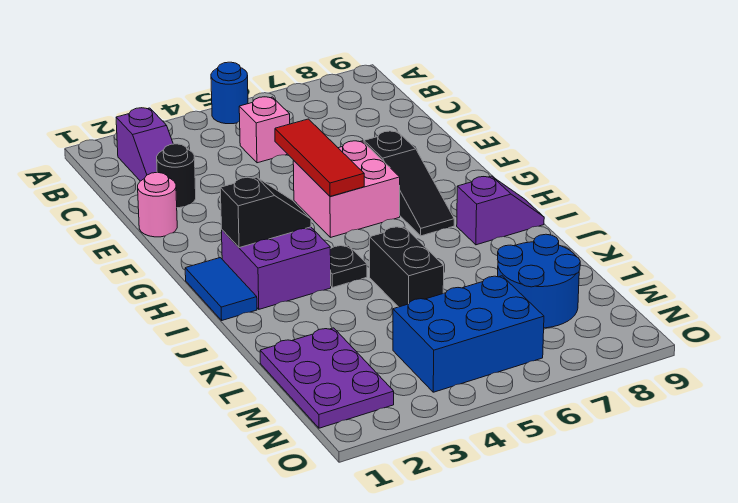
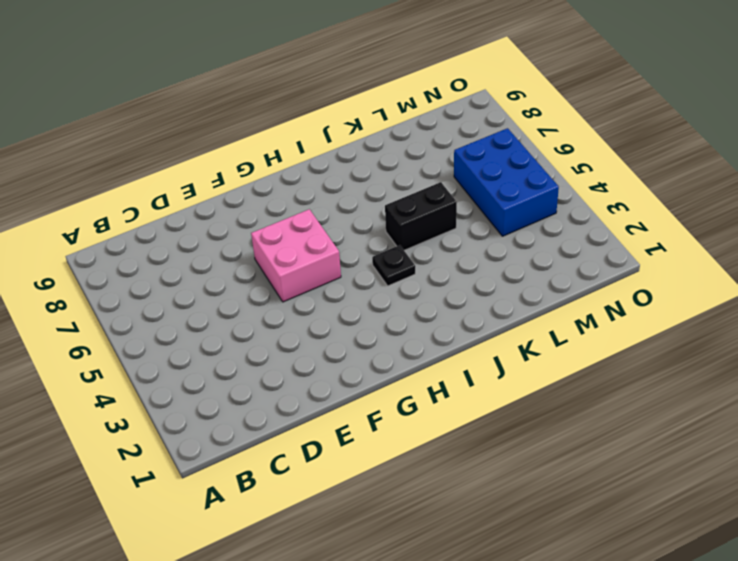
none -> blue round brick A5 level 1
none -> purple slope B2:C2 level 1 top B
none -> pink brick C5 level 1

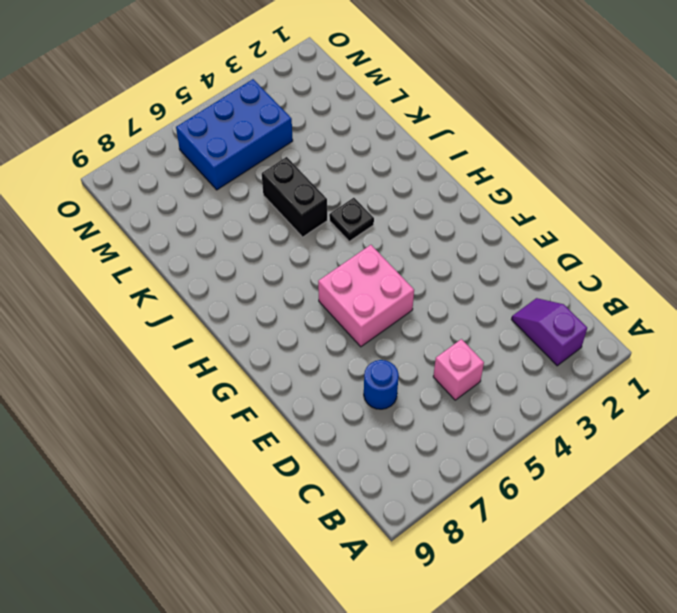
blue round brick D7 level 1 -> blue round brick A5 level 1
none -> black round brick D2 level 1
none -> pink round brick E1 level 1
none -> black slope F7:H7 level 1 top F

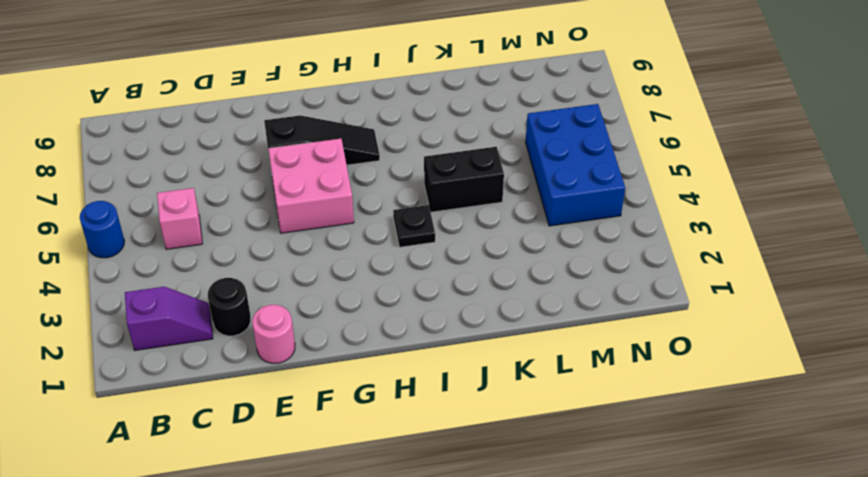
none -> blue tile H1:I1 level 1
none -> purple brick H2:I3 level 1
none -> purple slope I8:I9 level 1 top 8

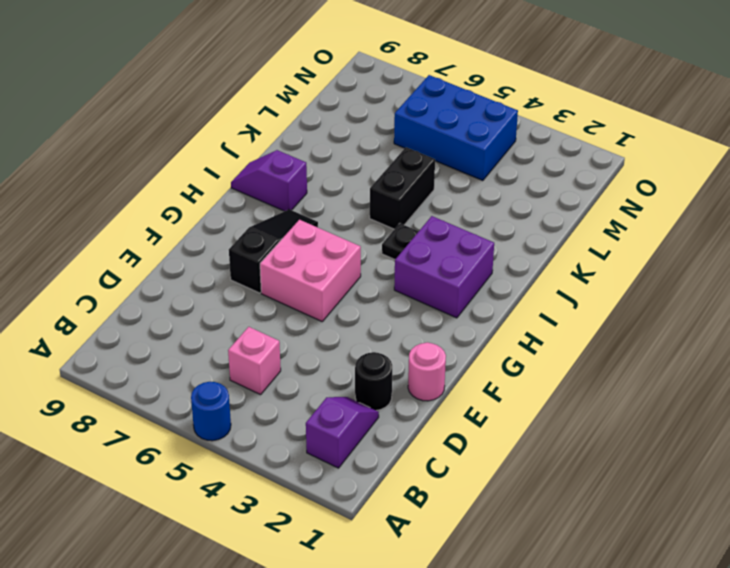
none -> blue tile H1:I1 level 1
none -> purple plate L1:N2 level 1
none -> blue round brick L7:M8 level 1

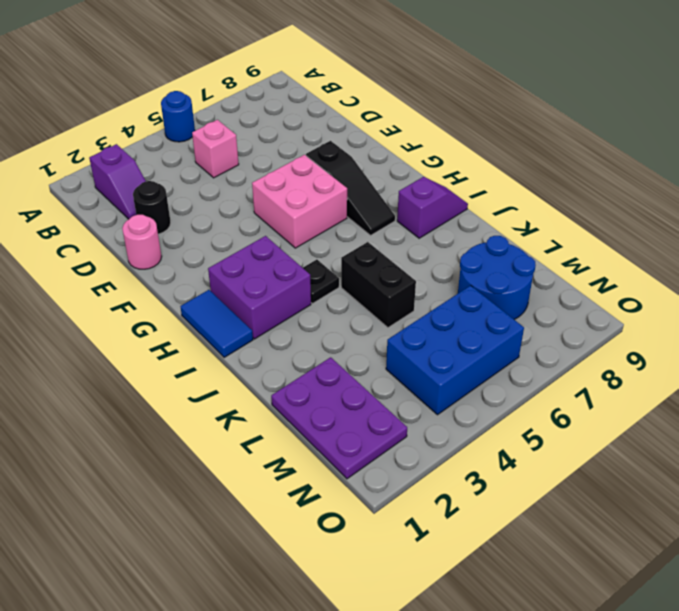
none -> red tile E5:G5 level 2
none -> black slope H2:H3 level 2 top 2

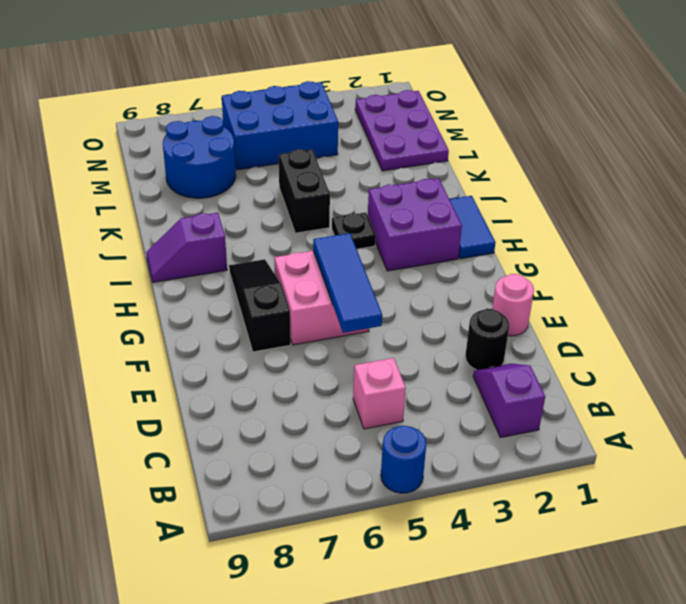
blue tile E5:G5 level 2 -> red tile E5:G5 level 2
none -> black slope H2:H3 level 2 top 2

